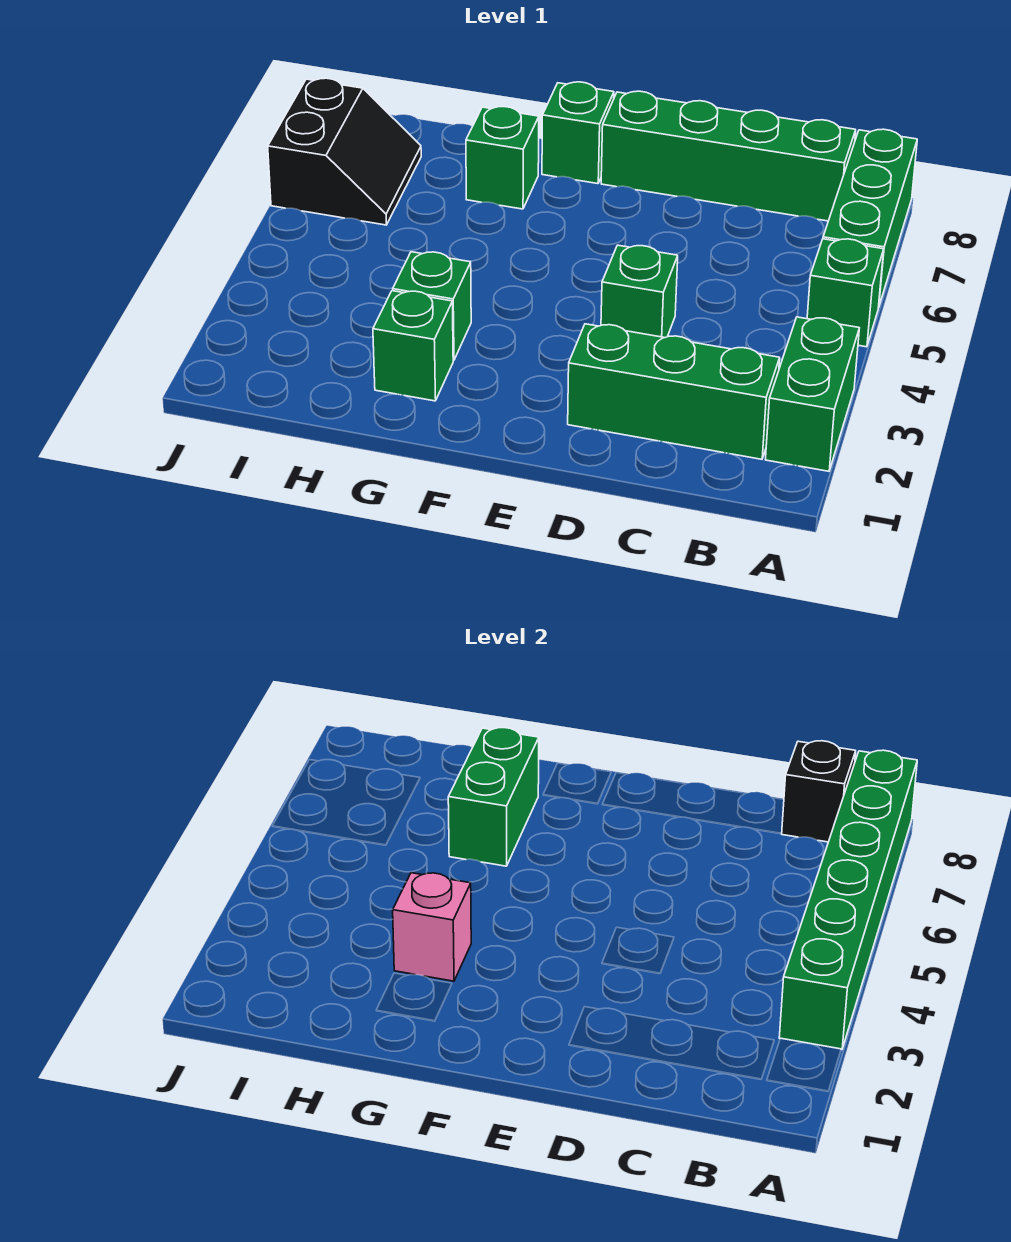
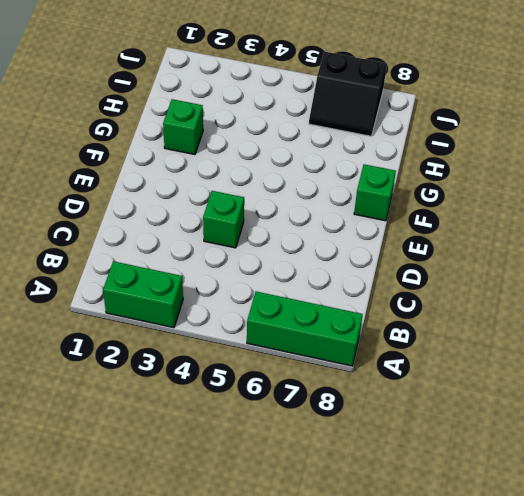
none -> green brick A5 level 1
none -> green brick B2:D2 level 1
none -> green brick B8:E8 level 1

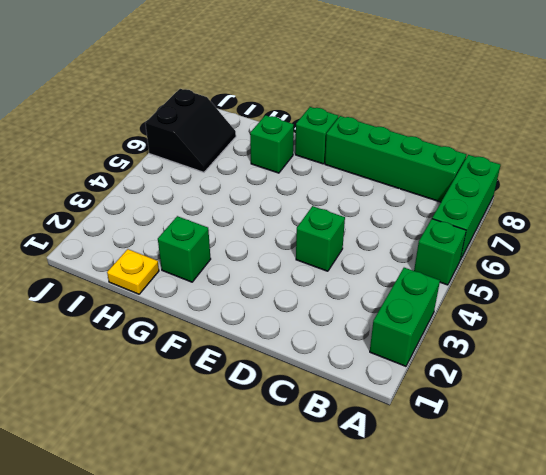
yellow plate H1 level 1 -> none
none -> green brick B2:D2 level 1
none -> green brick G3 level 1
none -> green brick A3:A8 level 2

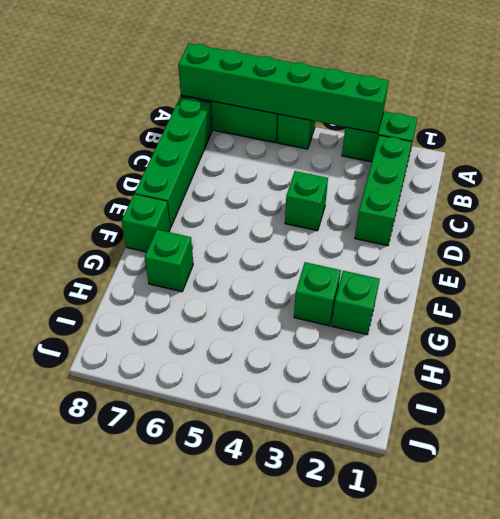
none -> black slope I6:J7 level 1 top J
none -> black brick B8 level 2
none -> pink brick G3 level 2

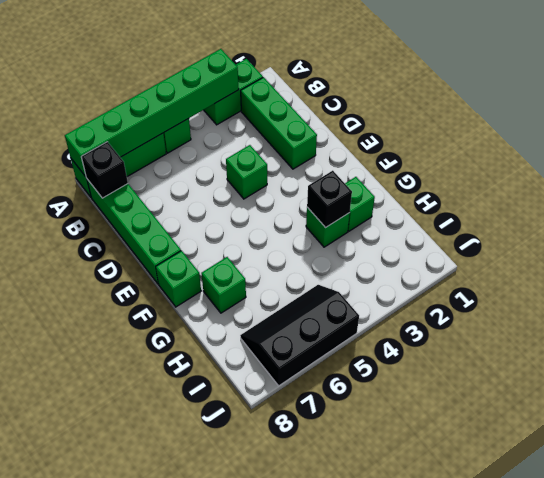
black brick G3 level 2 -> pink brick G3 level 2
black slope I5:J7 level 1 top J -> black slope I6:J7 level 1 top J
none -> green brick G6:G7 level 2

